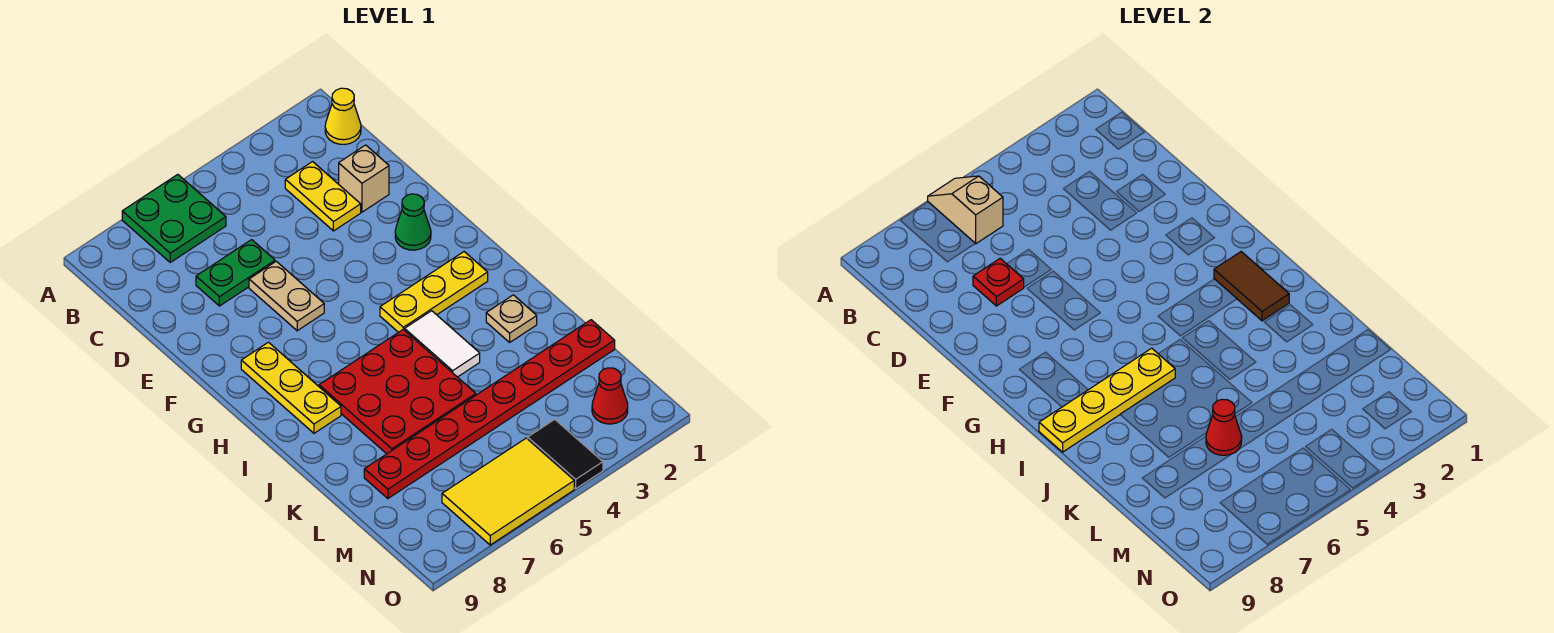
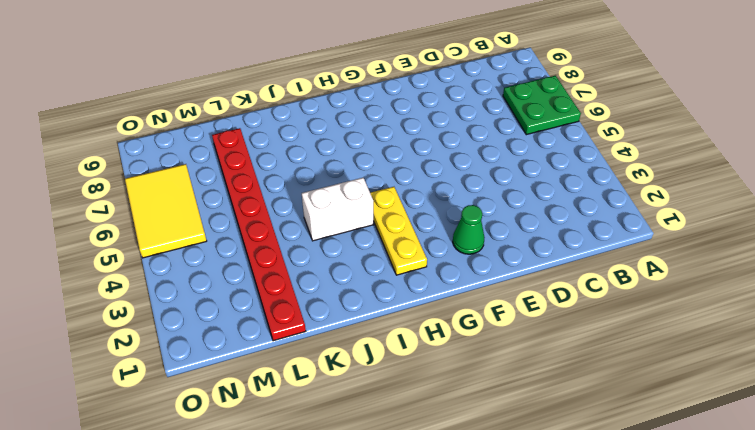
white brick I4:J4 level 1 -> white tile I4:J4 level 1
none -> yellow cone B1 level 1
none -> yellow plate C3:D3 level 1
none -> tan brick D2 level 1

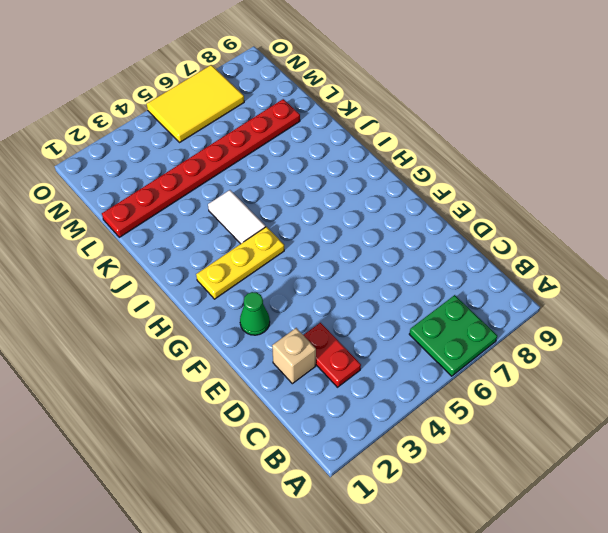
red plate C3:D3 level 1 -> yellow plate C3:D3 level 1
none -> yellow cone B1 level 1
none -> green plate D6:D7 level 1
none -> tan plate E6:F6 level 1

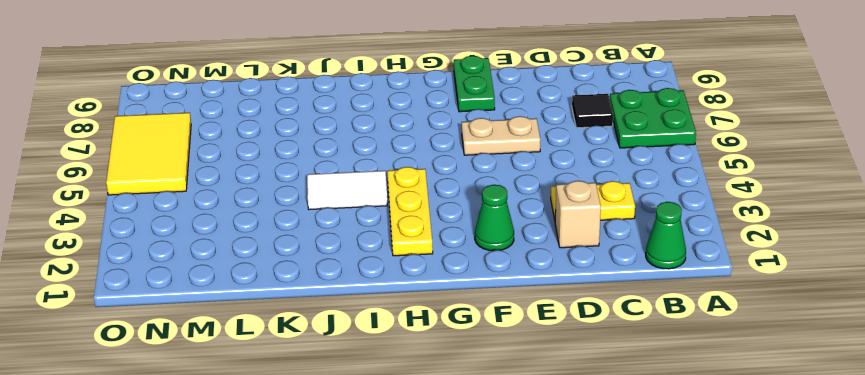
green cone B1 level 1 -> yellow cone B1 level 1
black tile C7 level 1 -> none
green plate F8:F9 level 1 -> green plate D6:D7 level 1
none -> yellow plate G8:I8 level 1
none -> red plate I5:K7 level 1
none -> tan plate J2 level 1

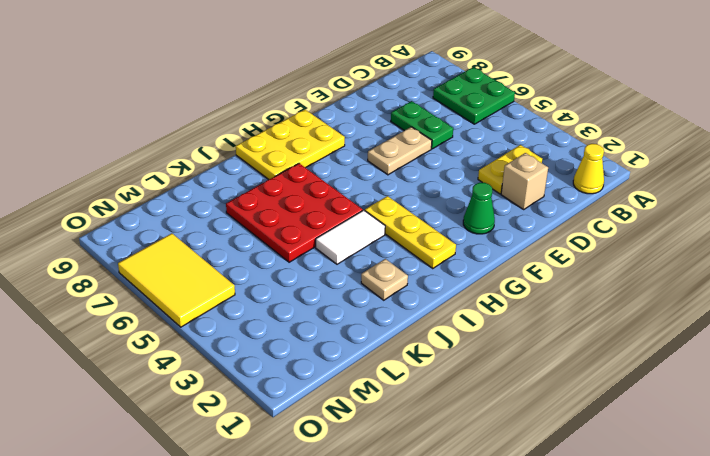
yellow plate G8:I9 level 1 -> yellow plate G8:I8 level 1
none -> red plate L1:L8 level 1
none -> red cone N2 level 1
none -> black tile N4:O4 level 1

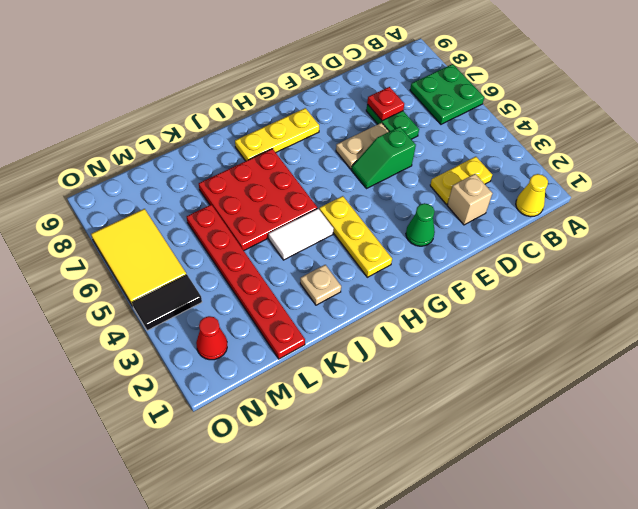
green slope E5:F5 level 1 top E -> none
red plate L1:L6 level 1 -> red plate L1:L8 level 1
none -> tan slope A6:B6 level 2 top B
none -> brown tile H2:I2 level 2
none -> yellow plate I6:I9 level 2

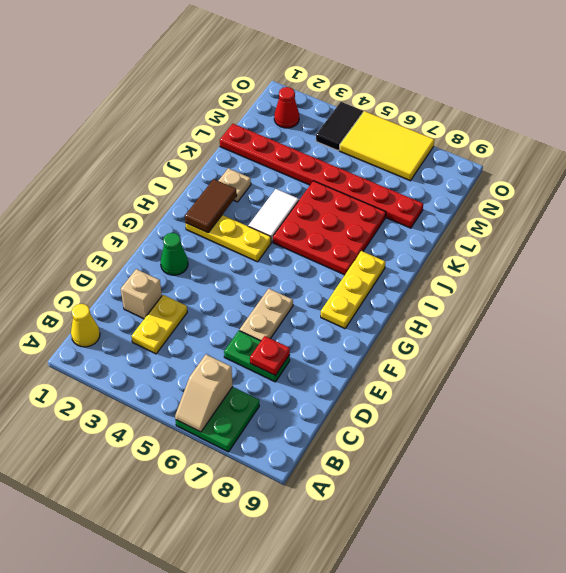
none -> yellow plate I6:I9 level 2
none -> red cone L6 level 2

